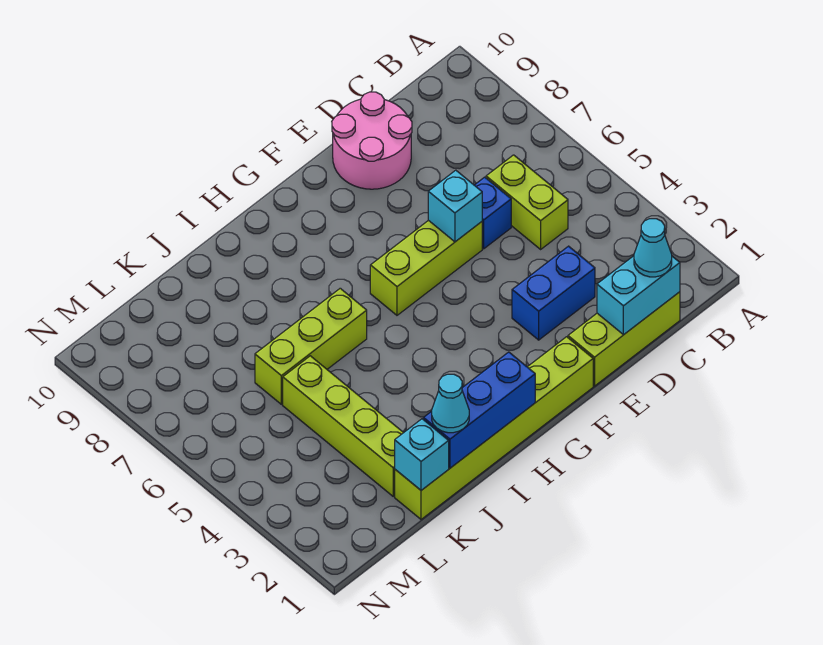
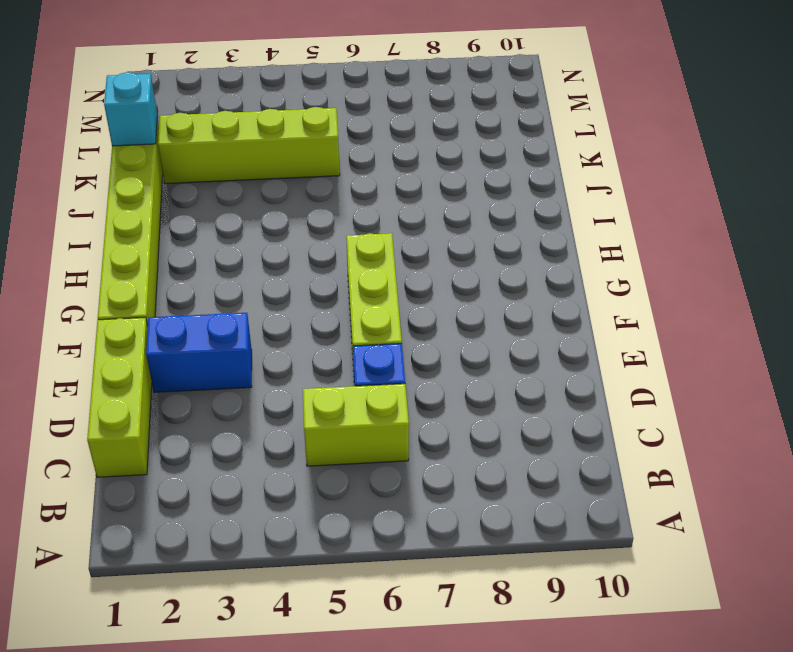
blue brick E2:E3 level 1 -> blue brick D3:E3 level 1
none -> pink round brick D9:E10 level 1
none -> lime brick I6:K6 level 1
none -> cyan brick C1:D1 level 2

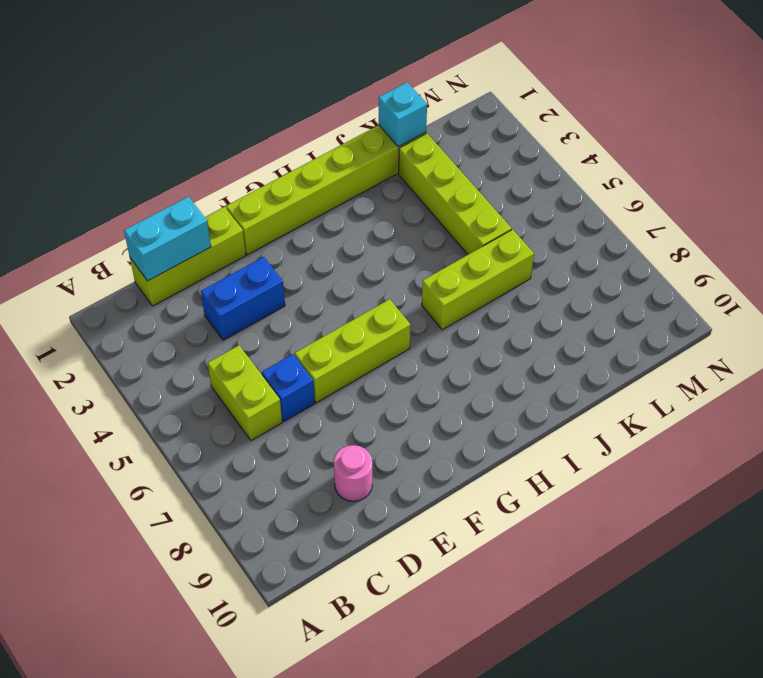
pink round brick D9 level 1 -> pink round brick D9:E10 level 1
none -> cyan brick E6 level 2
none -> blue brick H1:J1 level 2
none -> cyan cone C1 level 3

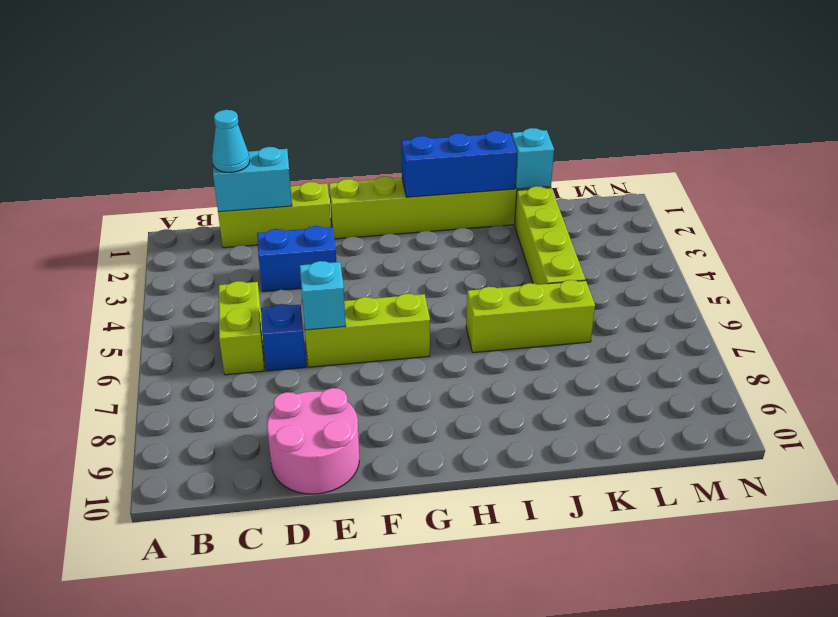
none -> cyan cone J1 level 3

